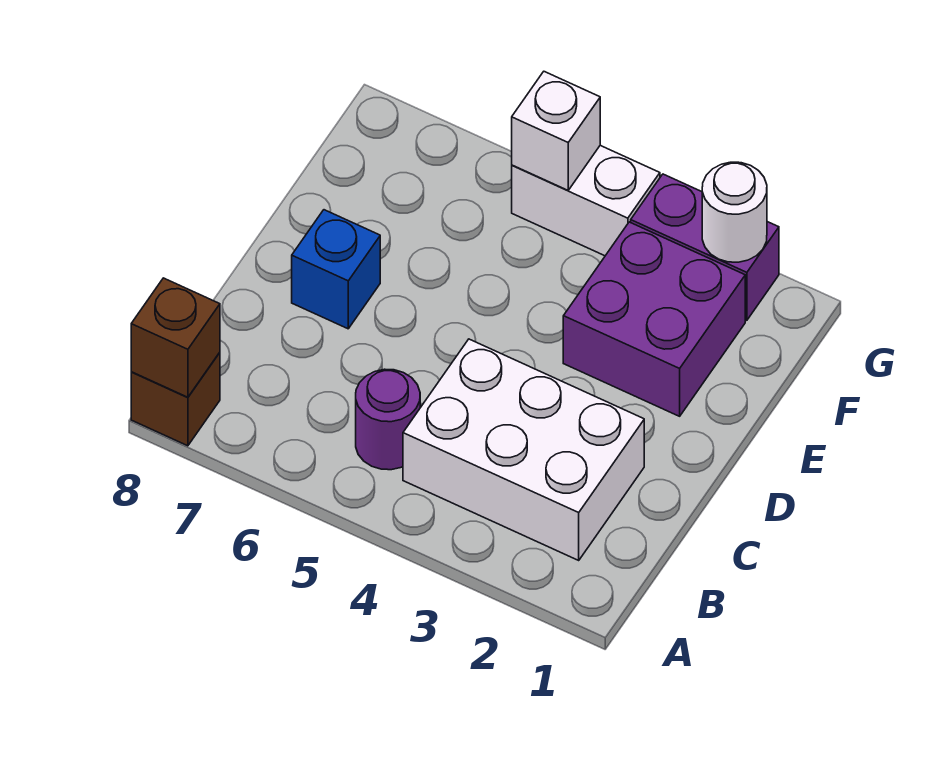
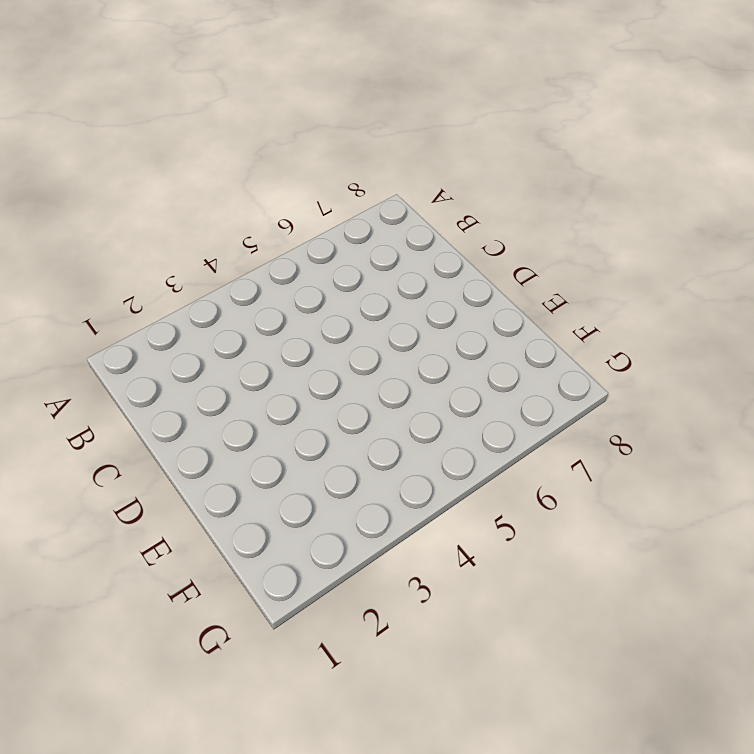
none -> brown brick A8 level 1
none -> white brick B2:C4 level 1

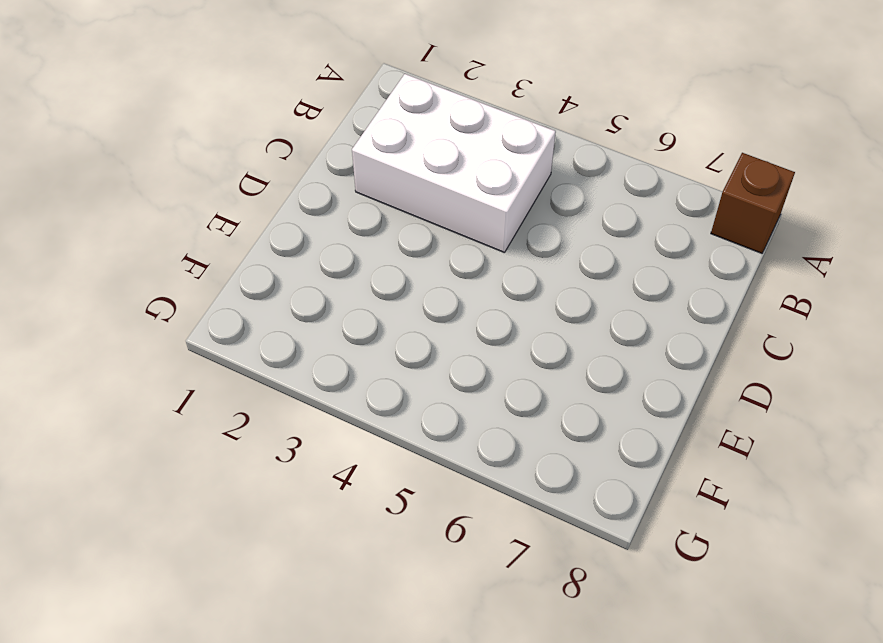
none -> purple round brick B5 level 1
none -> blue brick D7 level 1

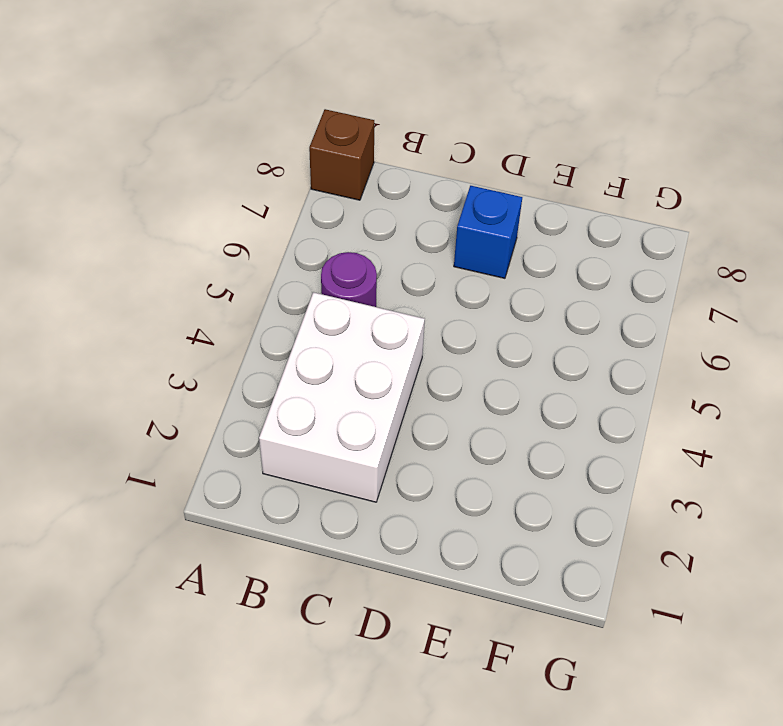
none -> purple brick E2:F3 level 1
none -> purple brick G2:G3 level 1

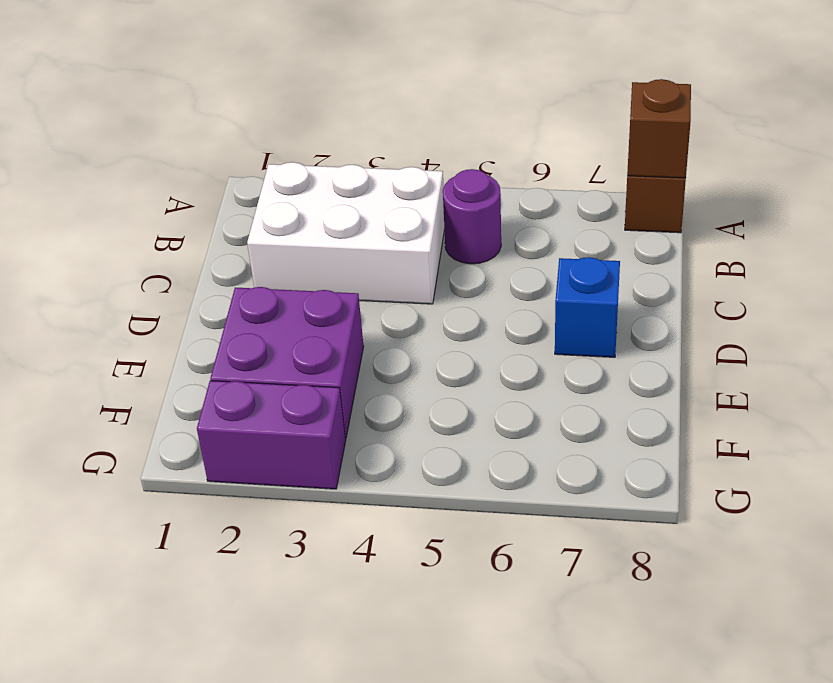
none -> white brick G4:G5 level 1
none -> white round brick G2 level 2

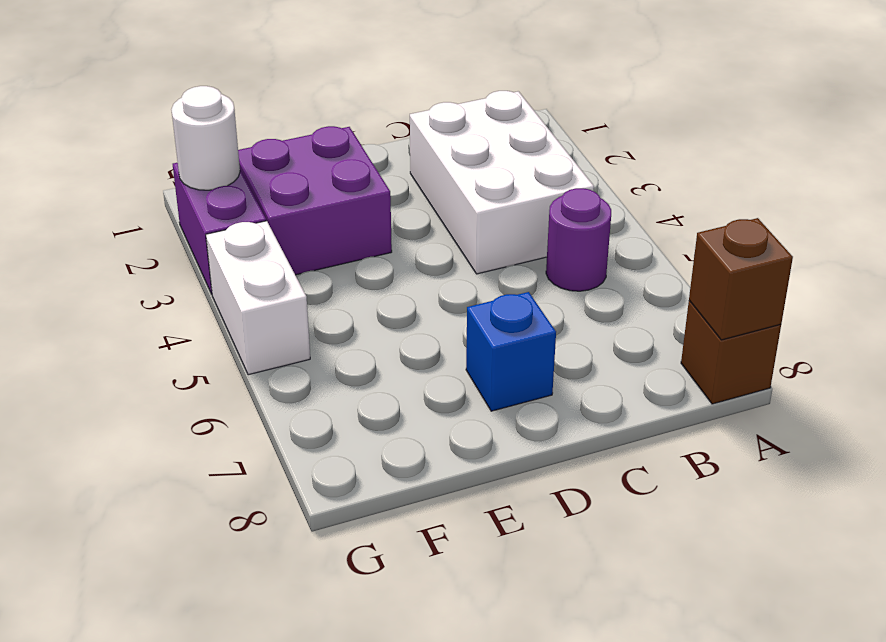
none -> white brick G5 level 2

